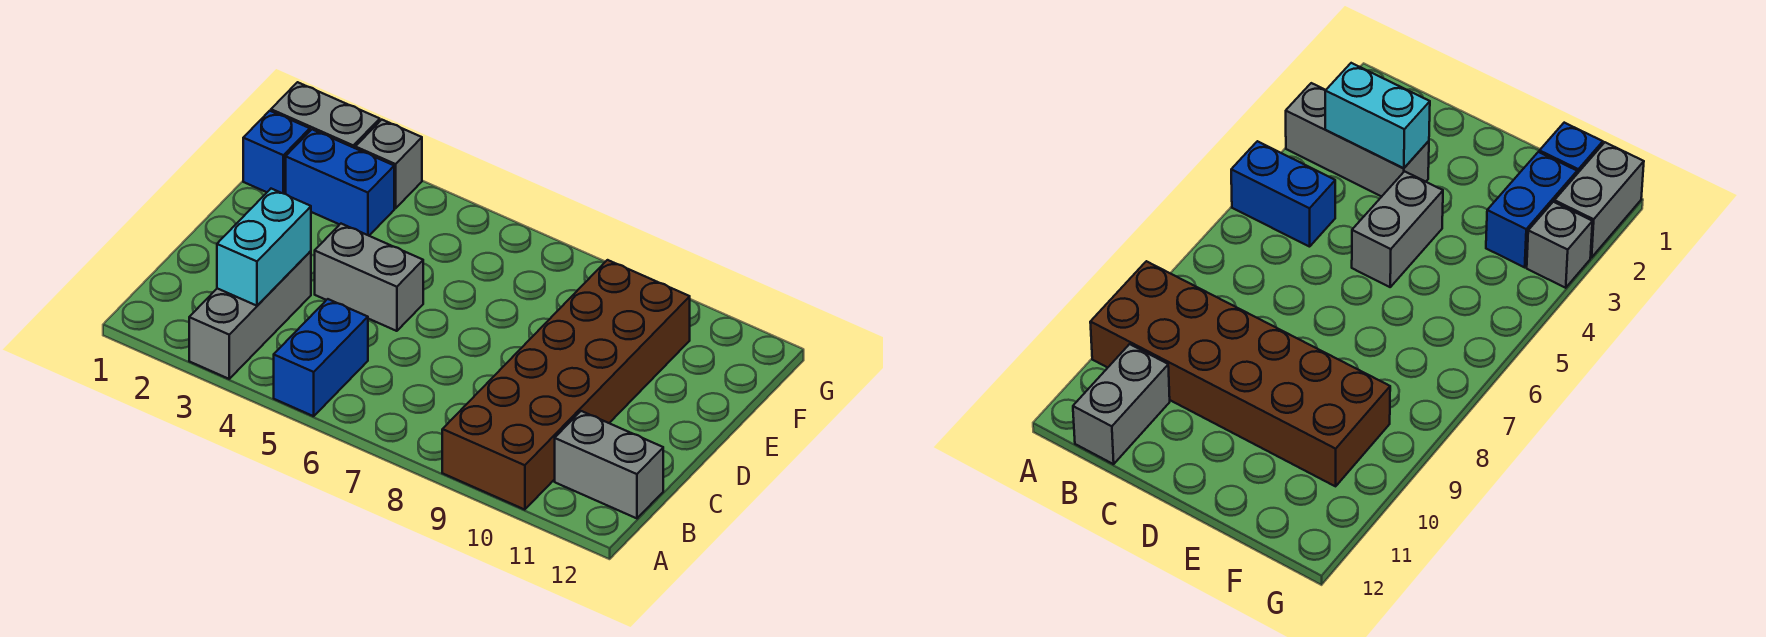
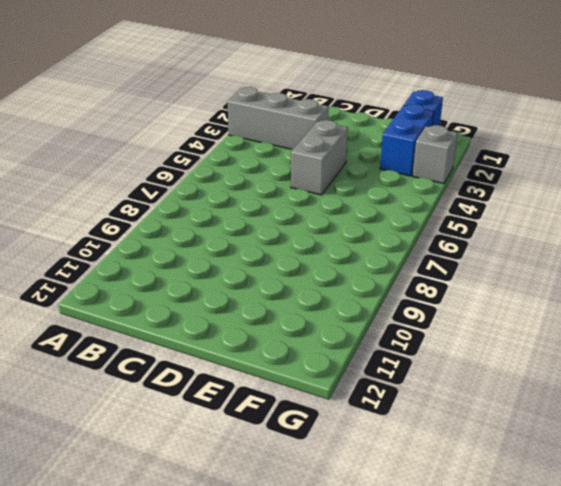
none -> blue brick A5:B5 level 1
none -> brown brick A9:F10 level 1

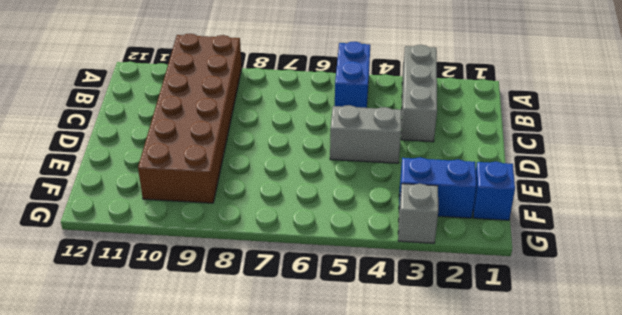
none -> grey brick B11:B12 level 1
none -> grey brick G1:G2 level 1

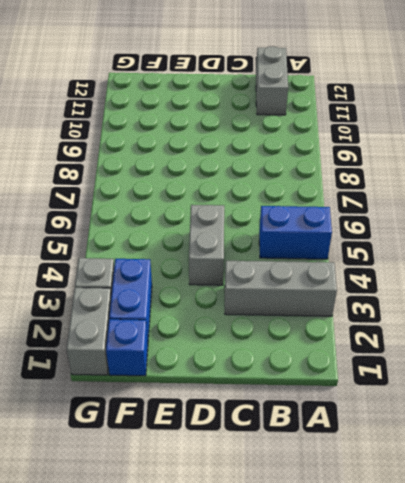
none -> brown brick A9:F10 level 1
none -> cyan brick B3:C3 level 2

